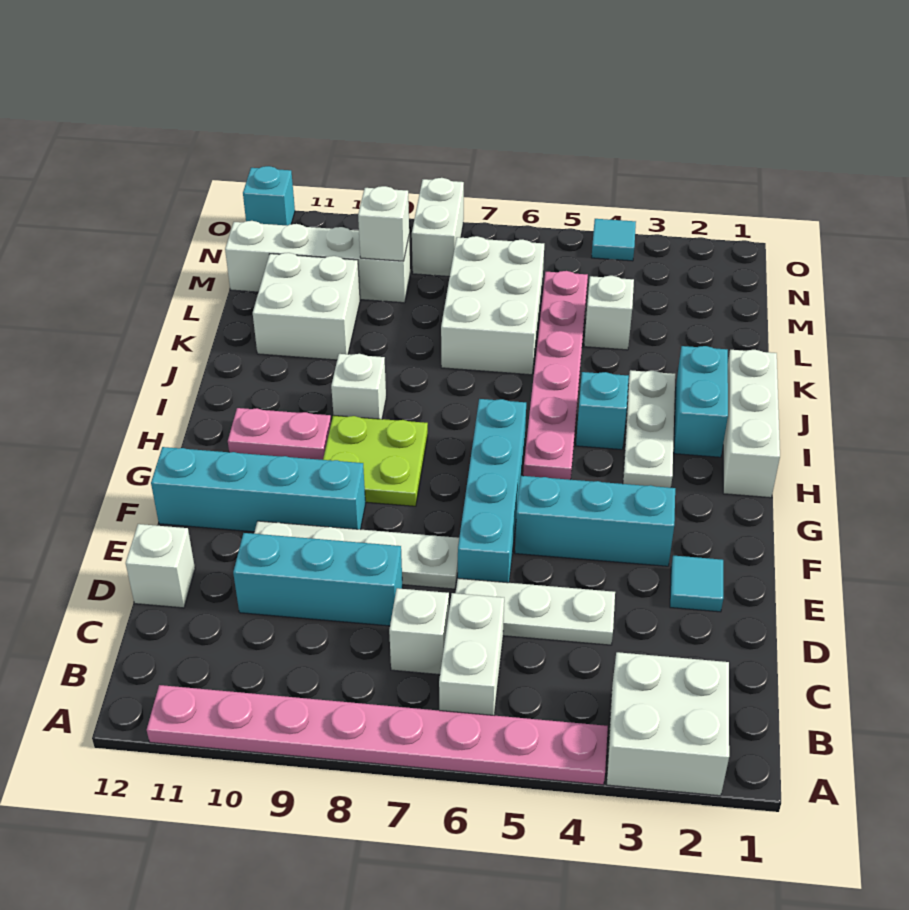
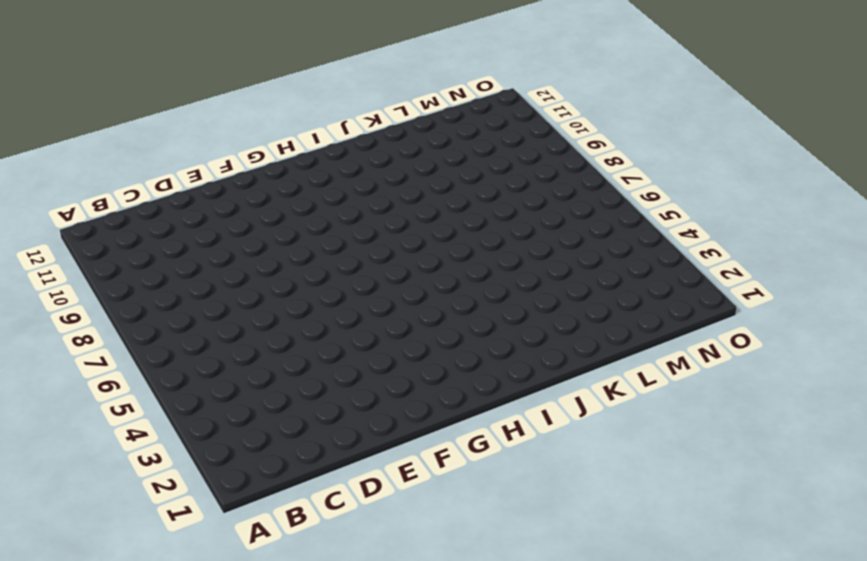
none -> white brick A2:B3 level 1
none -> pink plate A4:A11 level 1
none -> white brick B6:C6 level 1

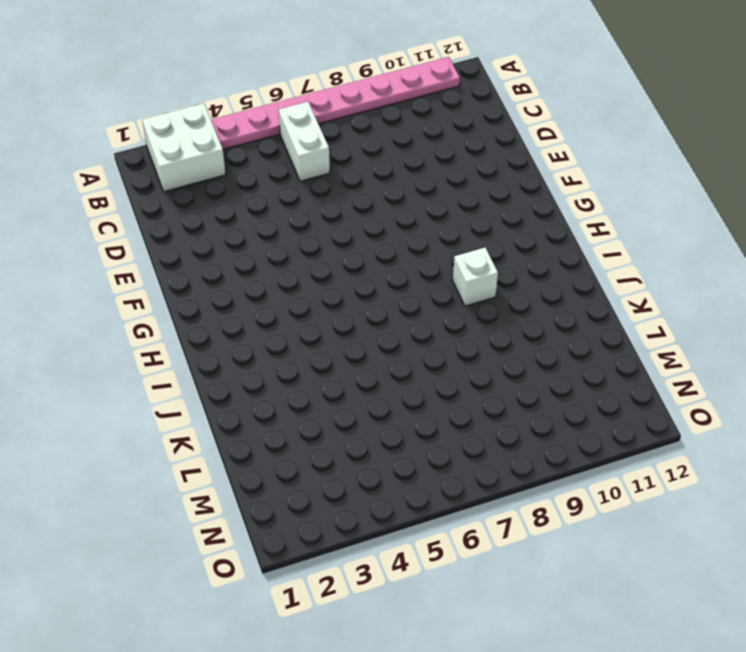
none -> white brick C7 level 1
none -> white plate D4:D6 level 1
none -> cyan brick D8:D10 level 1

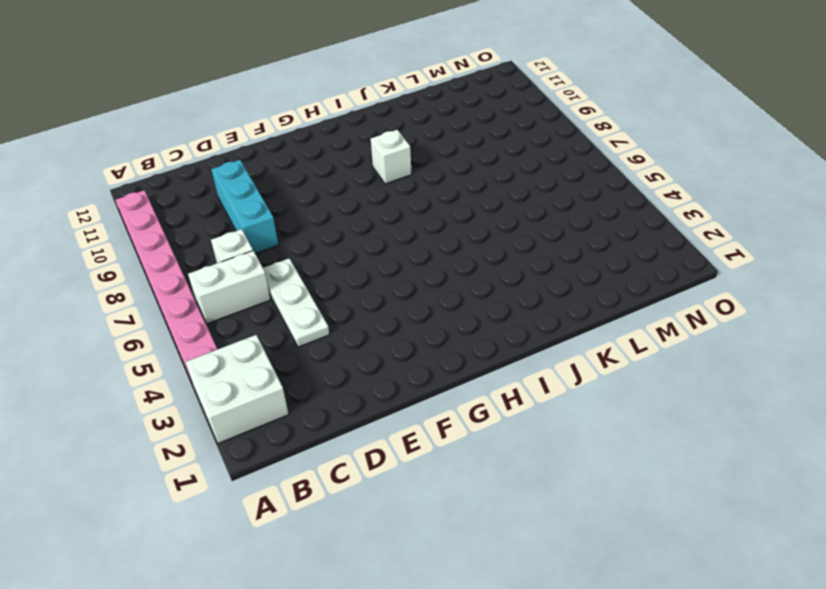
none -> white brick D12 level 1
none -> cyan tile E2 level 1
none -> cyan brick E6:H6 level 1

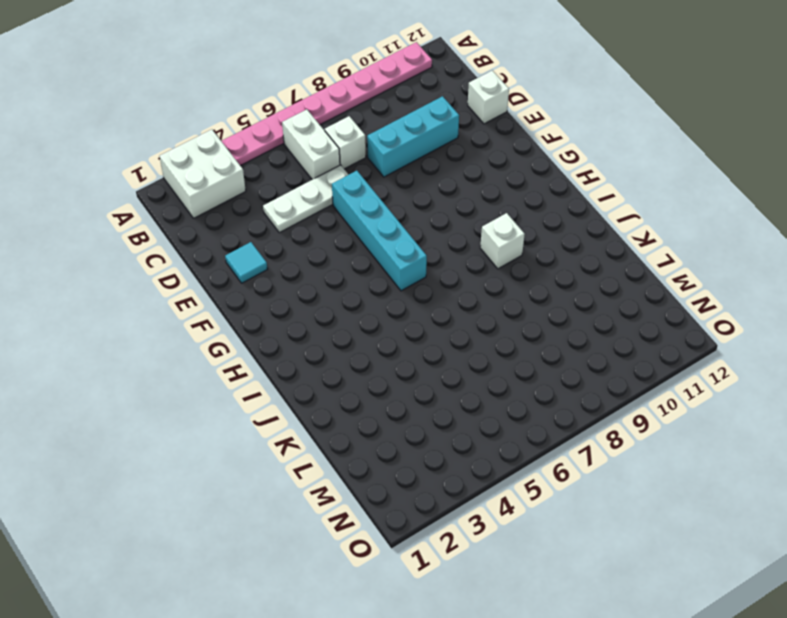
none -> white plate E7:E10 level 1
none -> cyan brick F3:F5 level 1
none -> cyan brick F9:F12 level 1

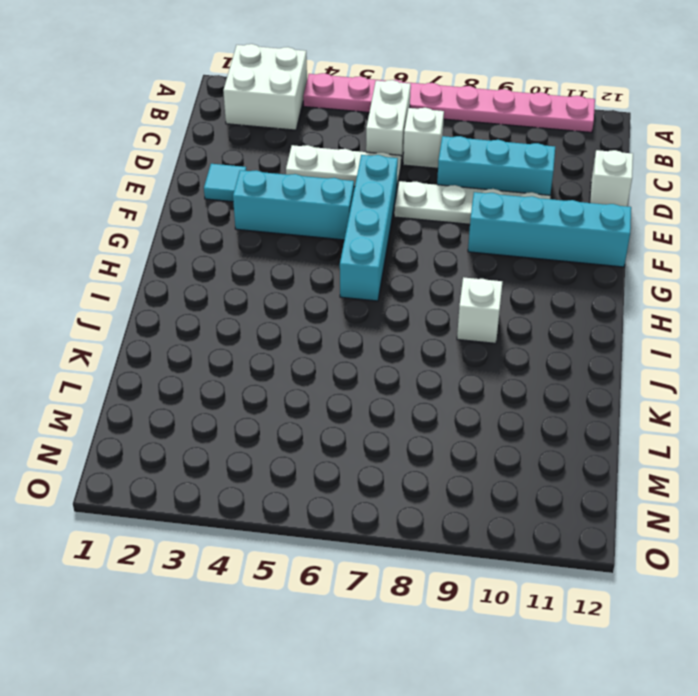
none -> lime plate G8:H9 level 1
none -> white brick H1:J1 level 1
none -> white plate H3:J3 level 1

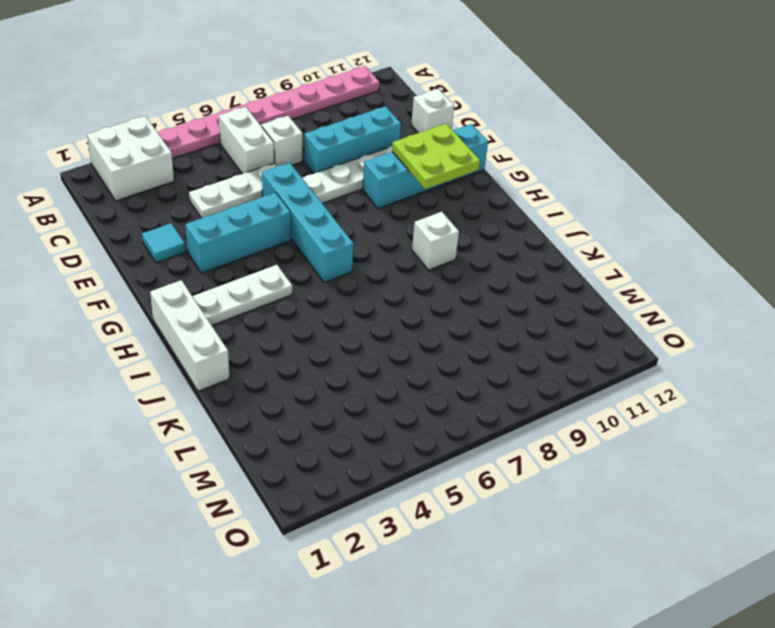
lime plate F10:G11 level 2 -> lime plate G8:H9 level 1
white plate H2:H4 level 1 -> white plate H3:J3 level 1
none -> pink plate H5:M5 level 1
none -> pink plate H10:H11 level 1
none -> cyan brick I2:J2 level 1

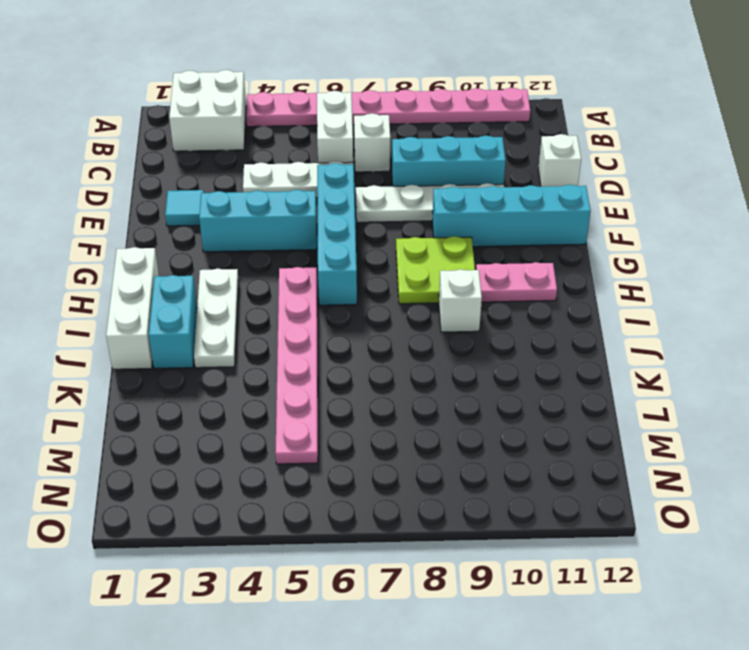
none -> cyan brick I4 level 1
none -> white brick K6:M7 level 1
none -> white brick K10:L11 level 1

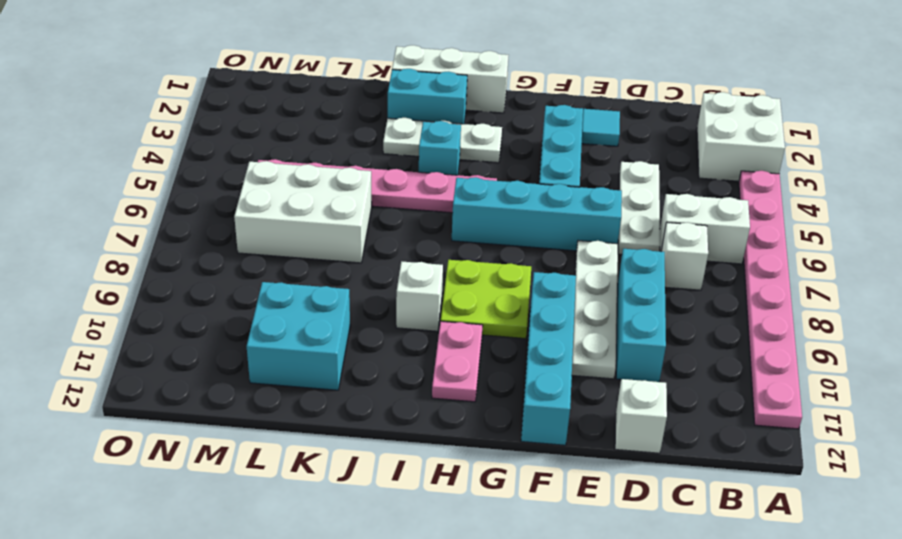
cyan brick K10:L11 level 1 -> white brick K10:L11 level 1
none -> white brick L4 level 1
none -> white brick M9:M12 level 1
none -> white brick N8:O8 level 1

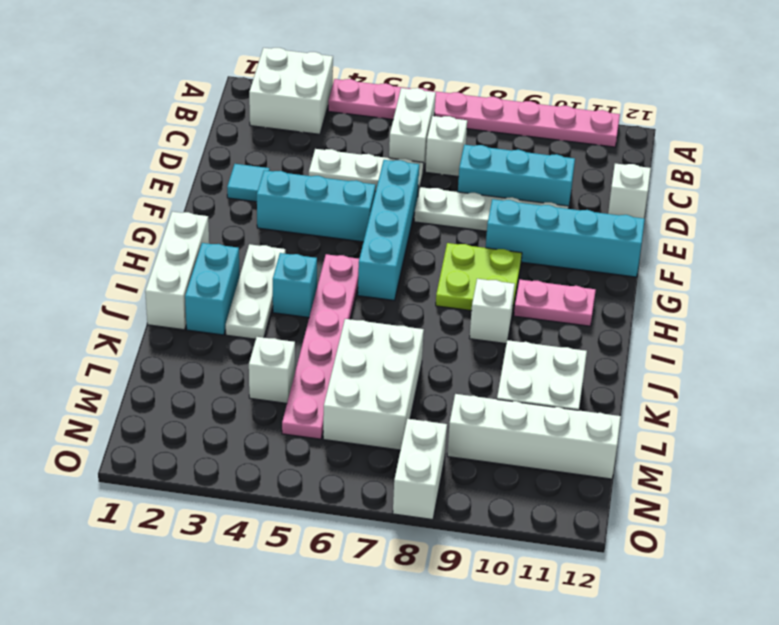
none -> cyan tile O4 level 1
none -> cyan brick O12 level 1
none -> white brick M9 level 2

